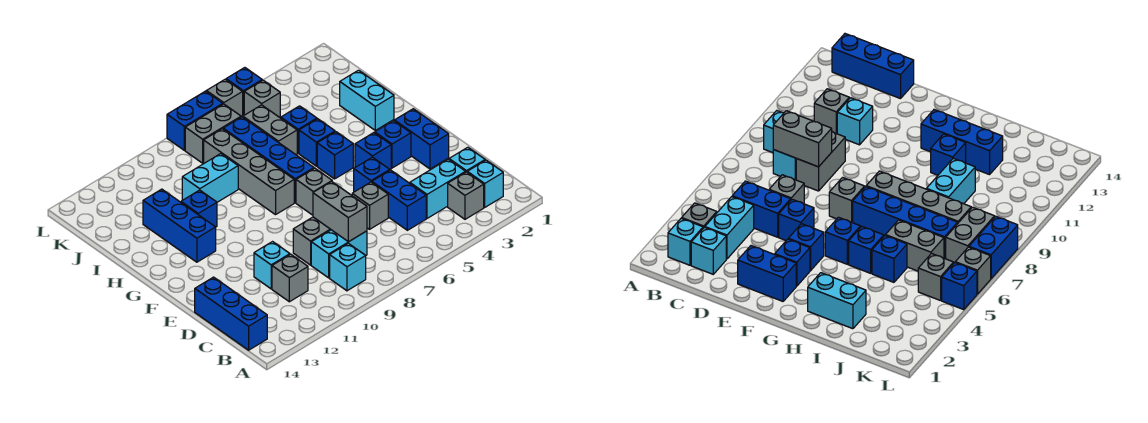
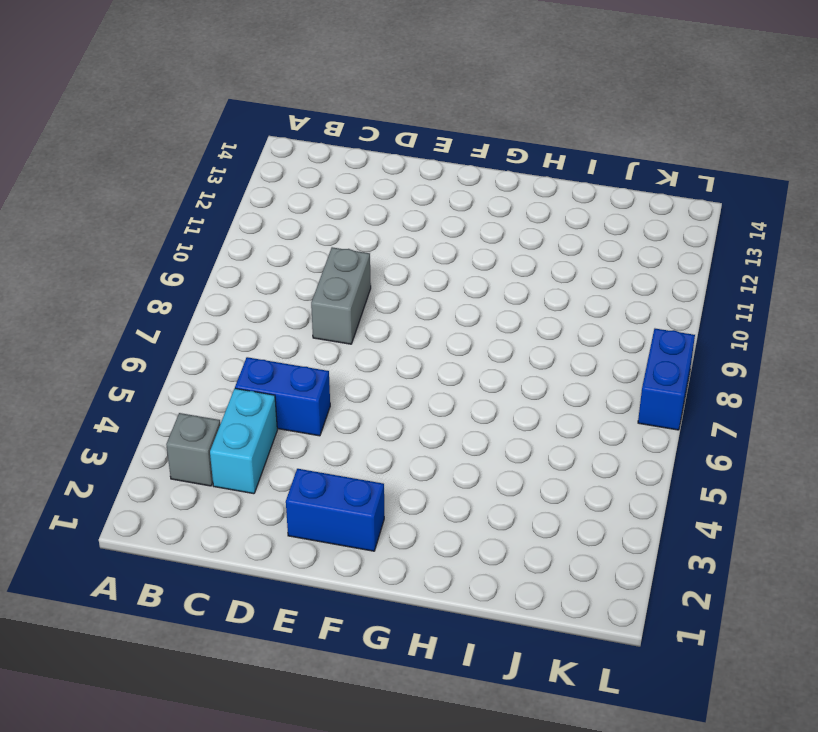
none -> cyan brick B2 level 1
none -> cyan brick B9 level 1
none -> blue brick B14:D14 level 1
none -> cyan brick C2 level 1

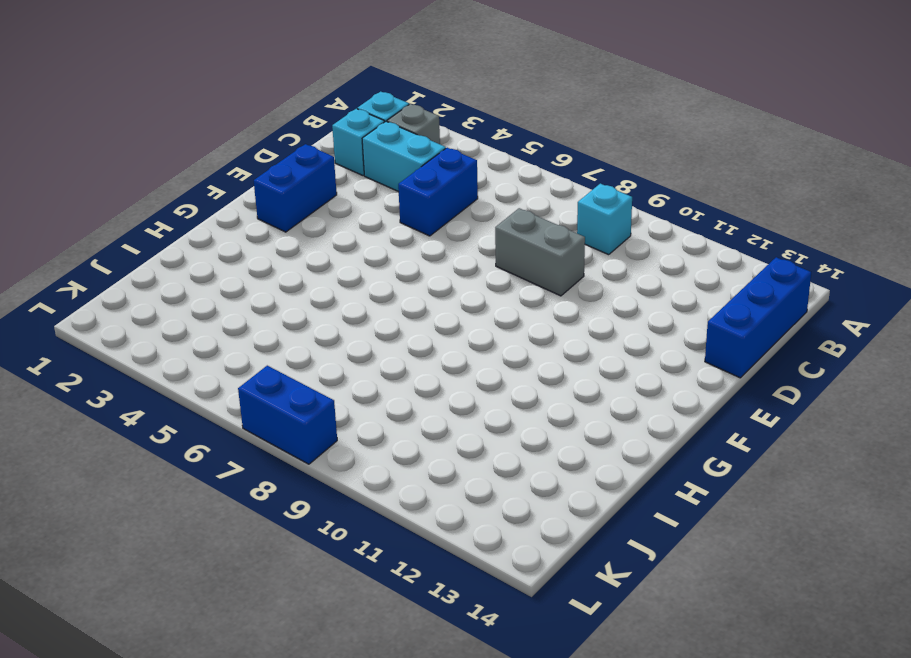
none -> cyan brick C8:C9 level 1
none -> grey brick C11 level 1
none -> grey brick D6 level 1
none -> cyan brick D11 level 1

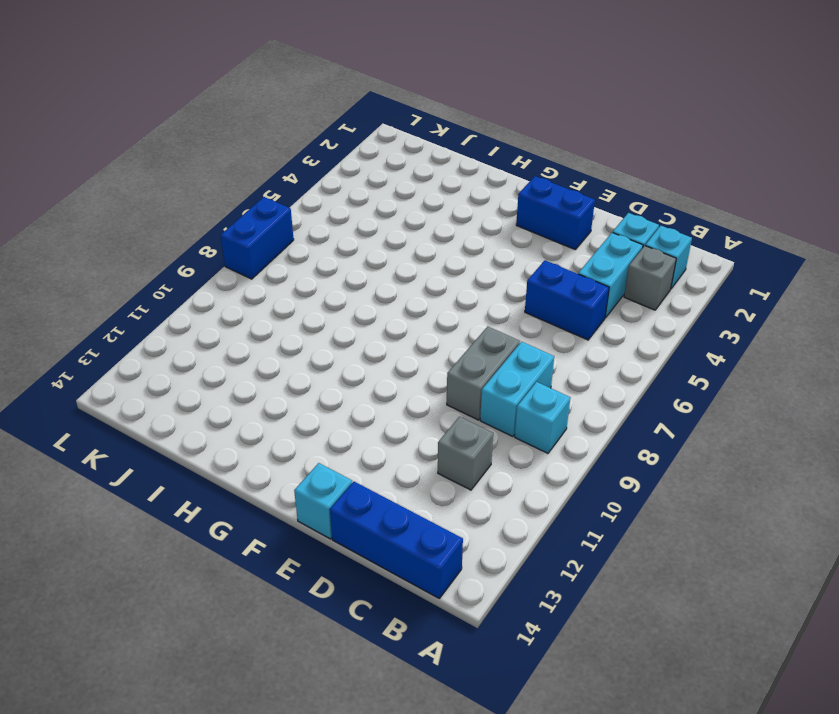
cyan brick E14 level 1 -> cyan brick D11 level 1
none -> grey brick D6 level 1
none -> blue brick E5 level 1
none -> blue brick F3 level 1
none -> blue brick F4 level 1

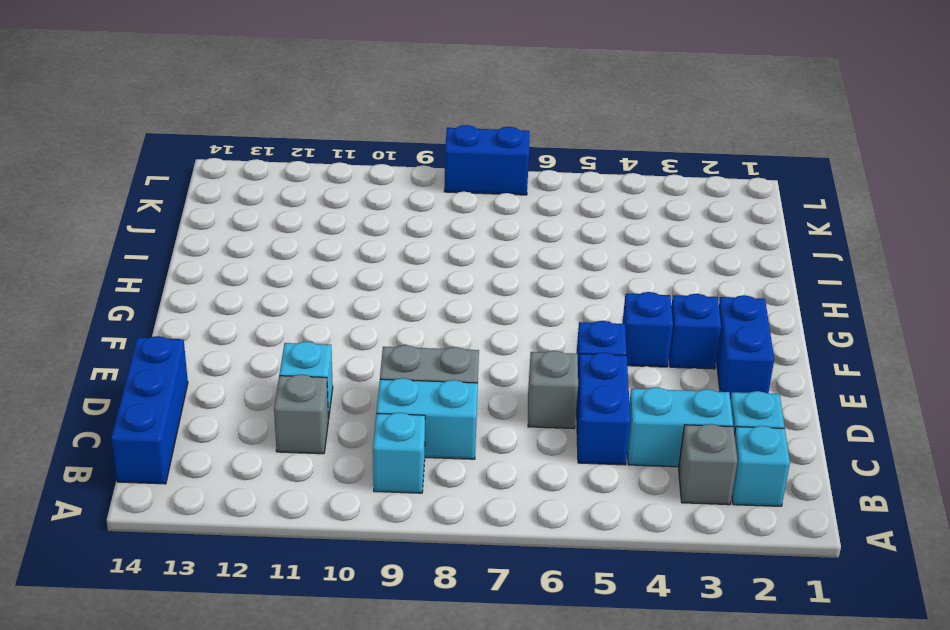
none -> grey brick F7 level 1
none -> blue brick G5 level 1
none -> blue brick G7:J7 level 1
none -> grey brick G8:J8 level 1

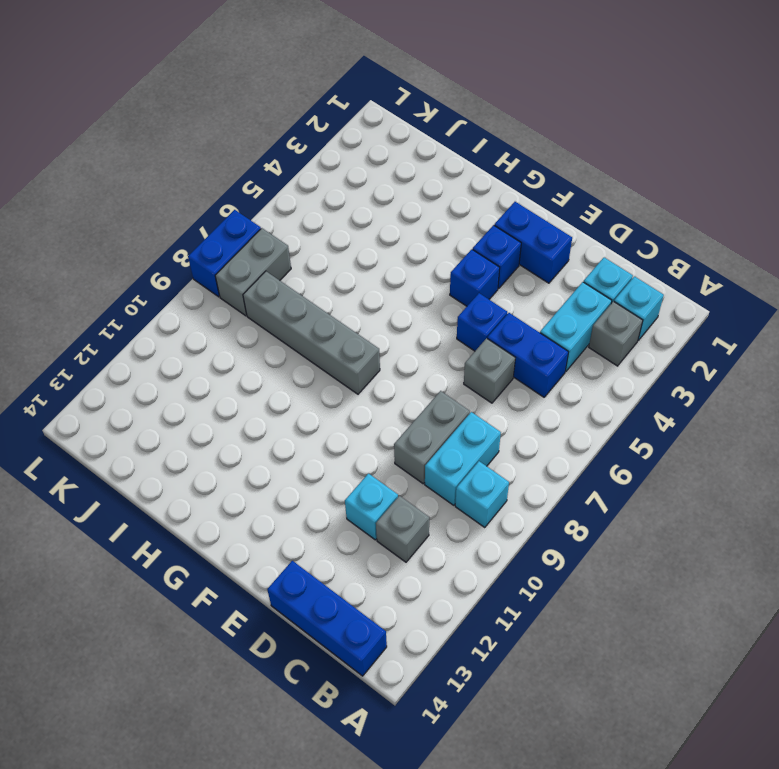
none -> grey brick F7 level 1
none -> blue brick G5 level 1
none -> blue brick G7:J7 level 1
none -> blue brick G12:I12 level 1

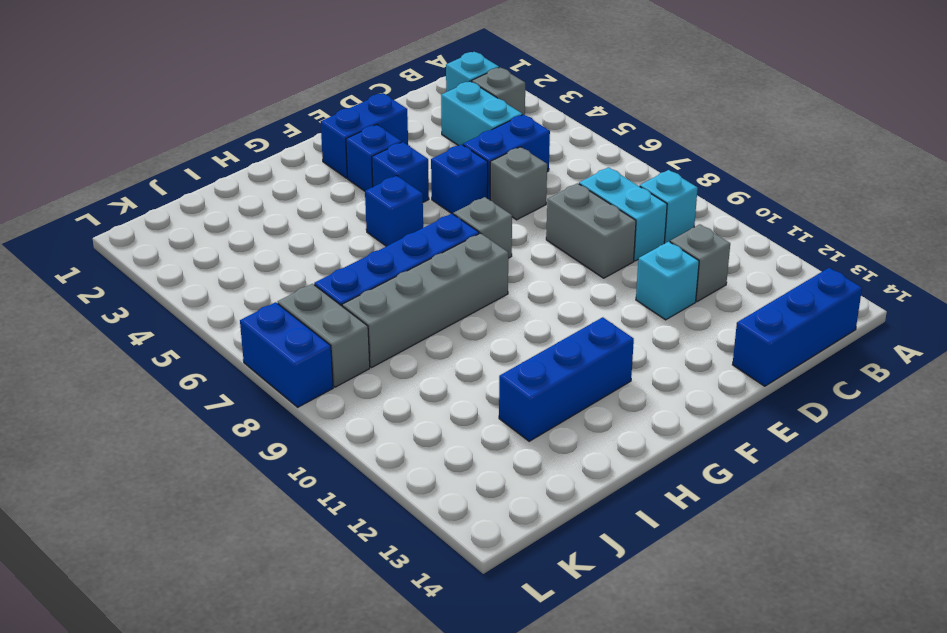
none -> cyan brick C2 level 1
none -> cyan brick H2:I2 level 1
none -> blue brick H5 level 1
none -> blue brick H11 level 1

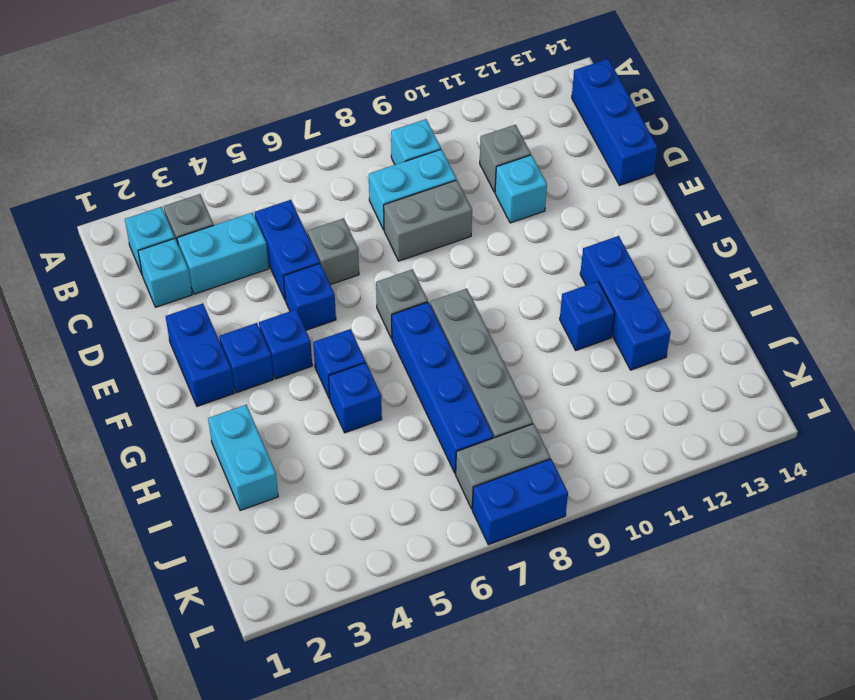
none -> blue brick I5 level 1
none -> grey brick I6:J6 level 1
none -> cyan brick I9:I10 level 1
none -> grey brick K5 level 1

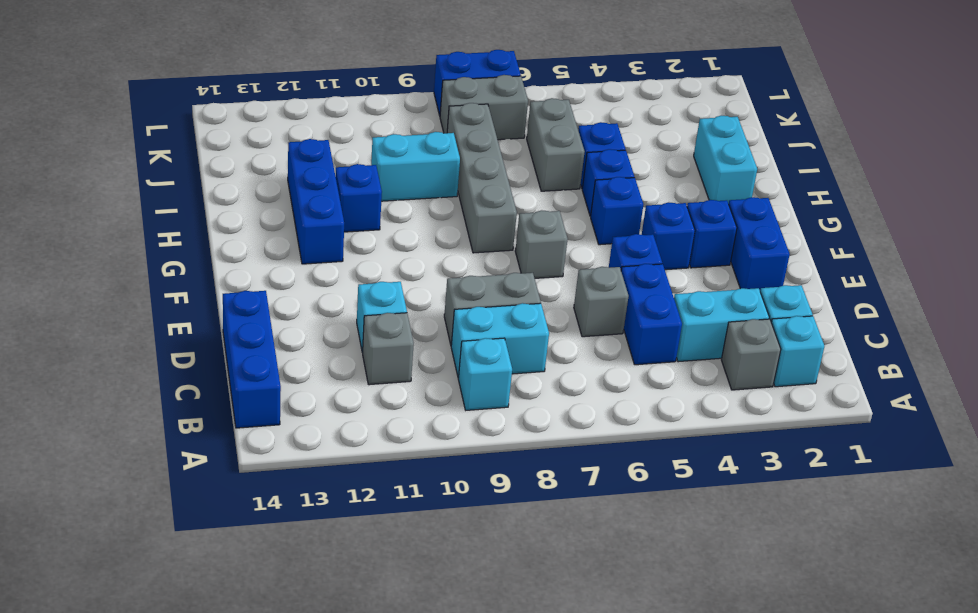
none -> blue brick G7:J7 level 1
none -> grey brick K5 level 1
none -> blue brick L5 level 1
none -> grey brick L6 level 1

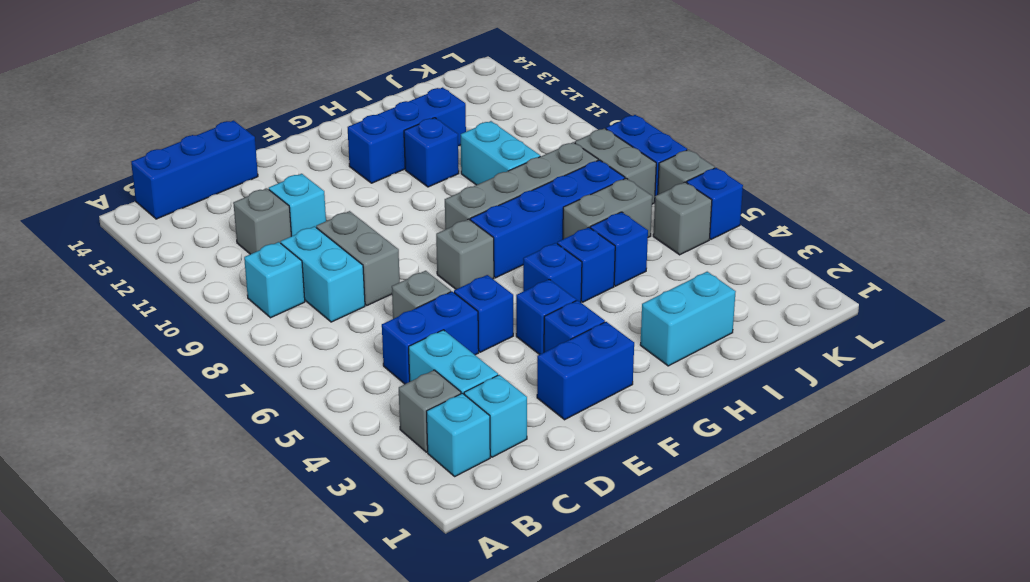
none -> grey brick C8:D8 level 2

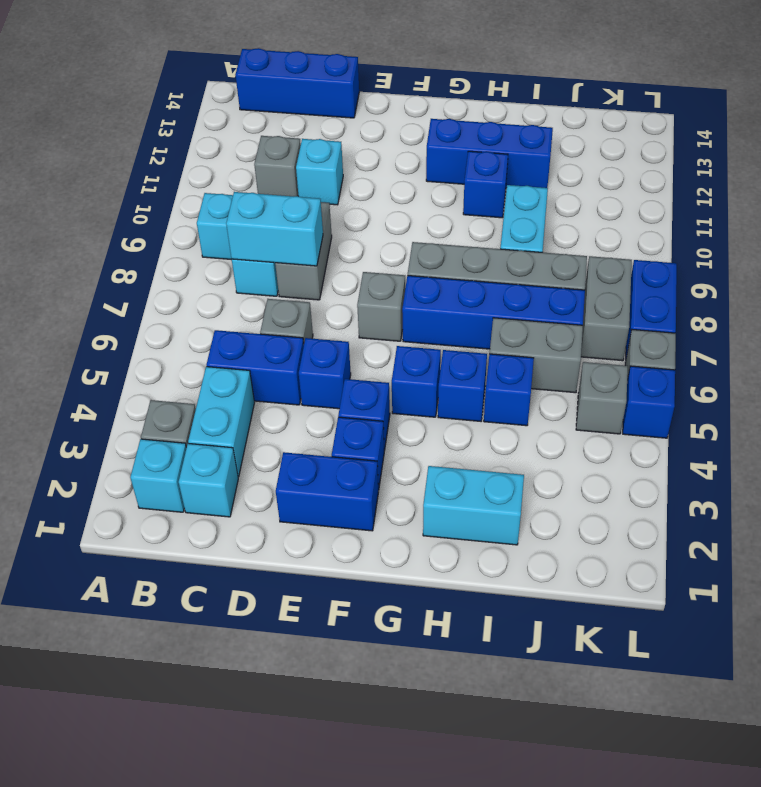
cyan brick C8:D8 level 2 -> grey brick C8:D8 level 2

